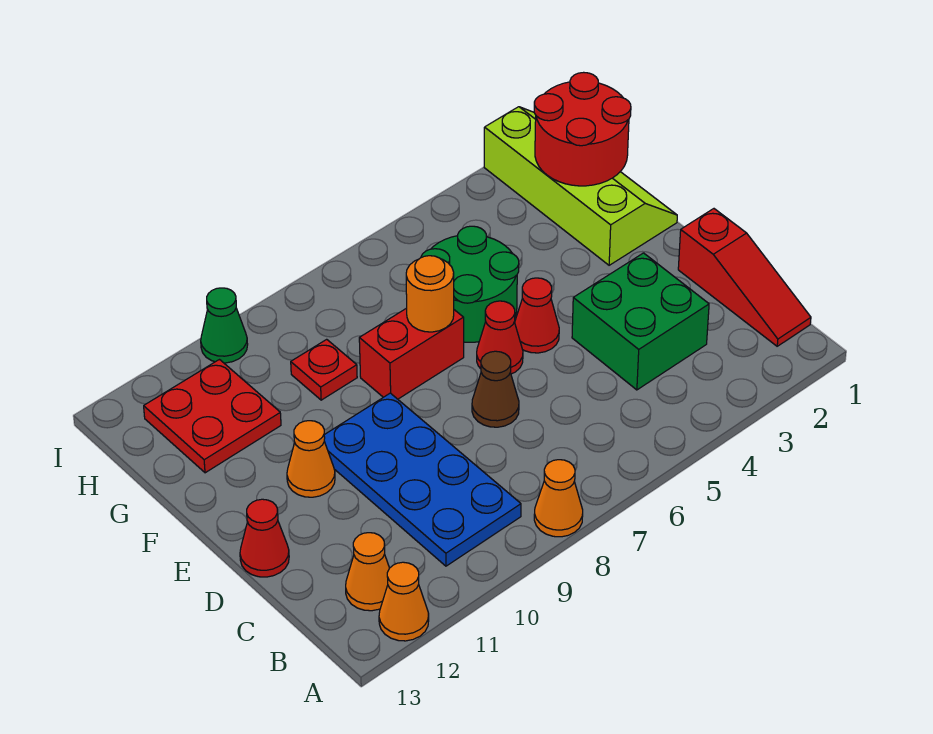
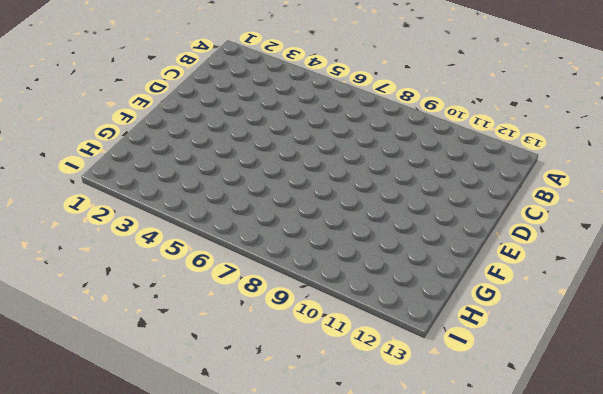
none -> orange cone A8 level 1
none -> orange cone A12 level 1
none -> red slope B1:D1 level 1 top D

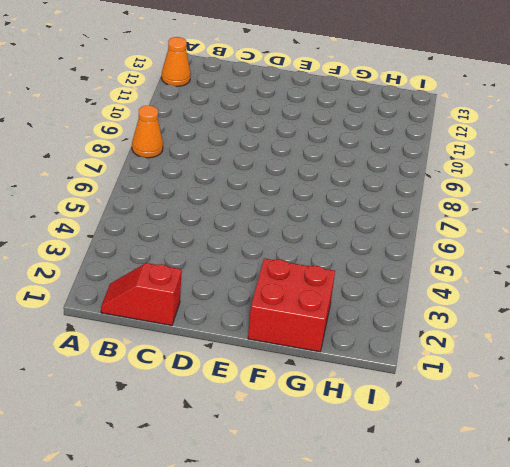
red slope B1:C1 level 1 top C -> red slope B1:D1 level 1 top D
red brick F1:G2 level 1 -> lime slope F1:I2 level 1 top 2
none -> blue plate B9:E10 level 1
none -> orange cone B12 level 1
none -> green brick C3:D4 level 1

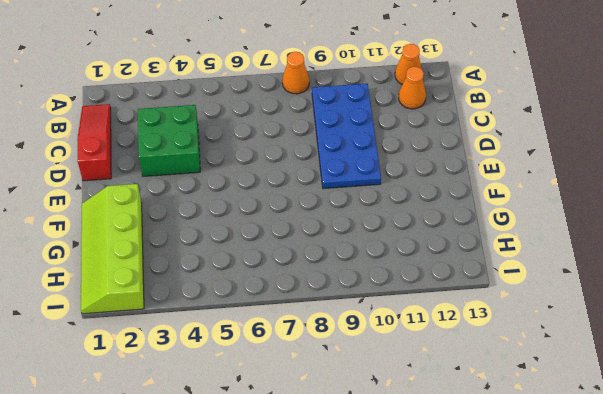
none -> brown cone D7 level 1
none -> red cone D13 level 1
none -> red cone E5 level 1

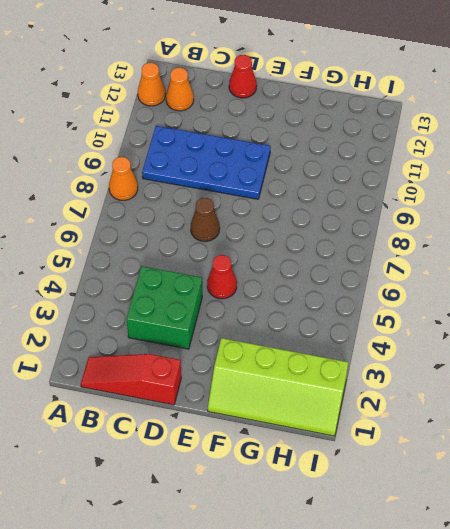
none -> red cone E6 level 1
none -> orange cone E11 level 1
none -> green round brick F5:G6 level 1

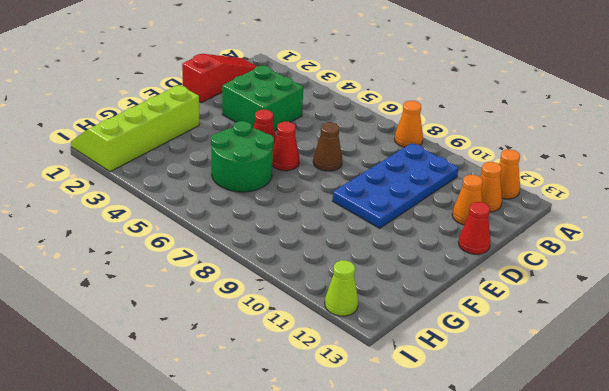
orange cone C12 level 1 -> orange cone E11 level 1
lime cone I12 level 1 -> none
none -> red brick F7:F8 level 1
none -> red plate G9 level 1
none -> red plate G11:H12 level 1

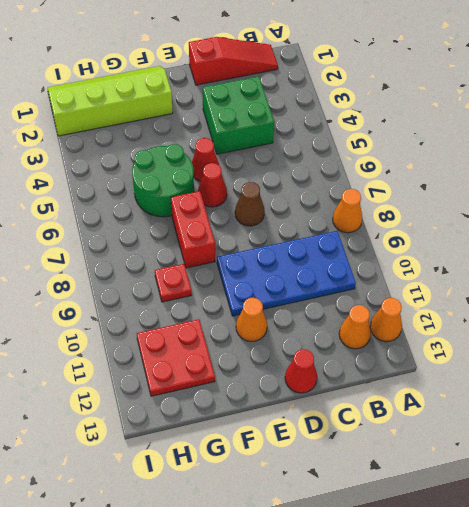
none -> green cone I10 level 1
none -> orange round brick F7 level 2
none -> red round brick G1:H2 level 2

